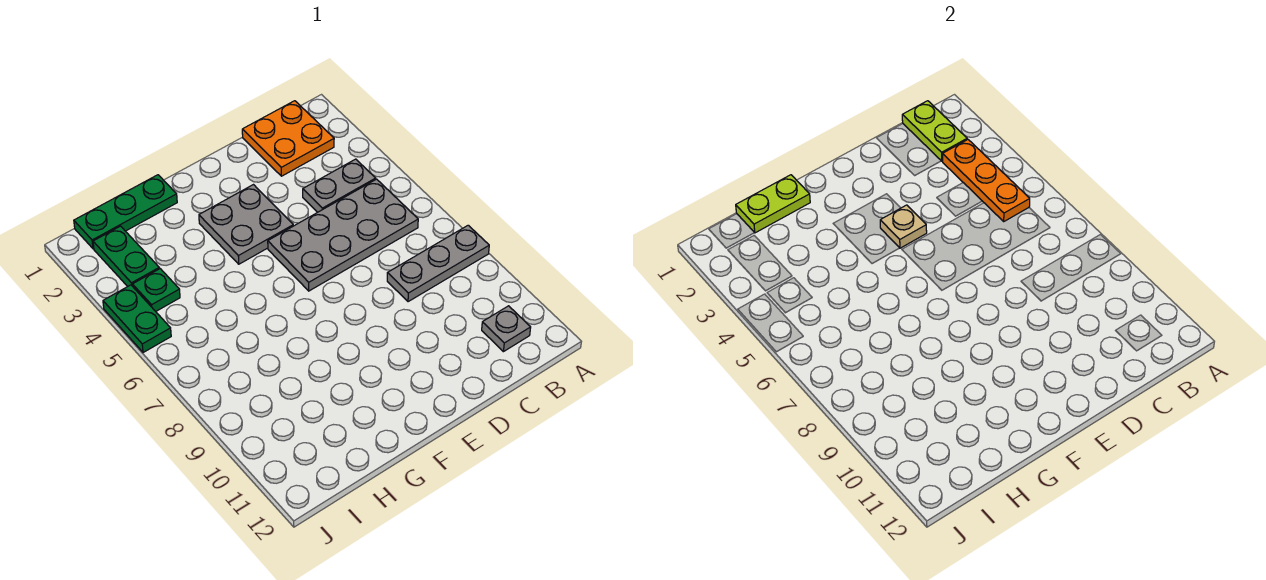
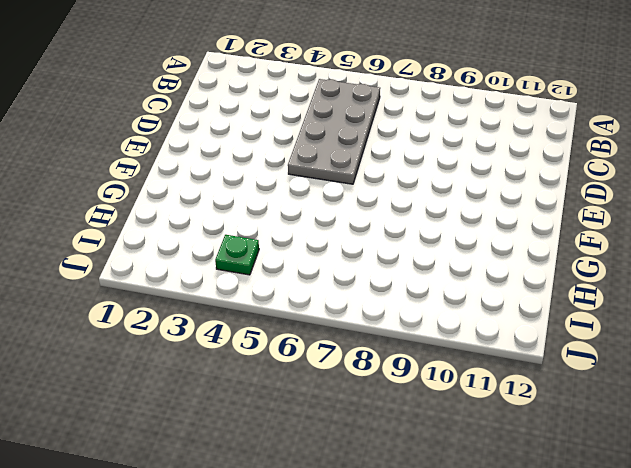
none -> grey plate A8:C8 level 1
none -> orange plate B1:C2 level 1
none -> grey plate B4:C4 level 1

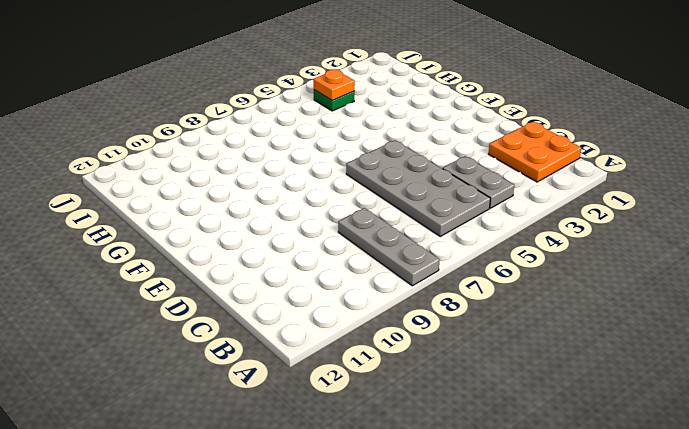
orange plate I4 level 2 -> none
none -> grey plate B11 level 1
none -> grey plate E3:F4 level 1
none -> green plate G1:I1 level 1

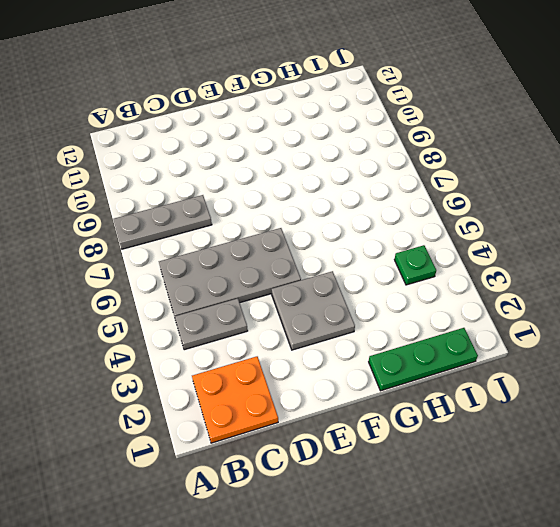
none -> grey plate B11 level 1
none -> green plate I2:I3 level 1
none -> green plate J4:J5 level 1

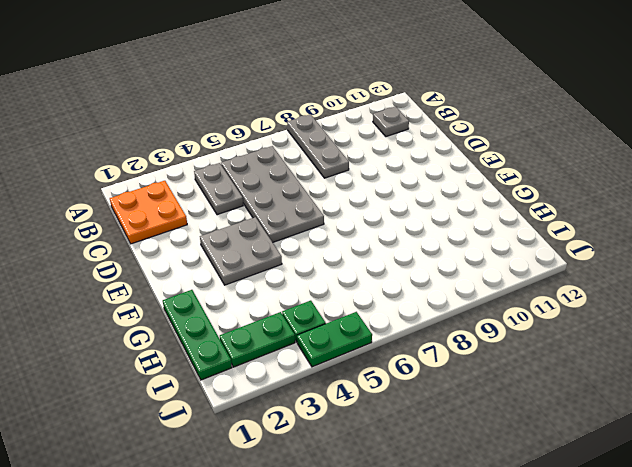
none -> lime plate B1:B2 level 2
none -> orange plate B3:B5 level 2
none -> tan plate E4 level 2

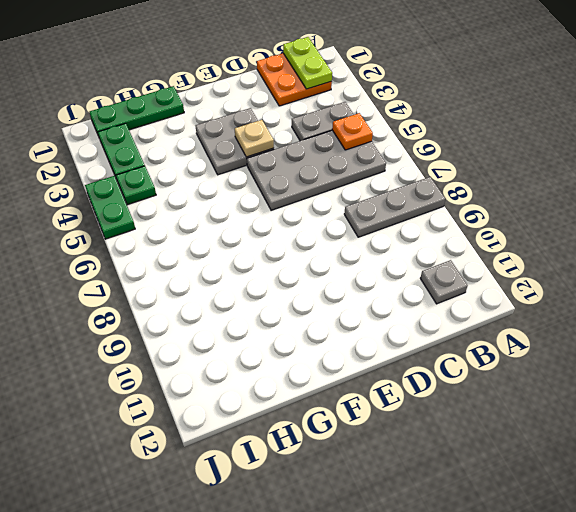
orange plate B5 level 2 -> orange plate B3:B5 level 2
none -> lime plate G1:H1 level 2

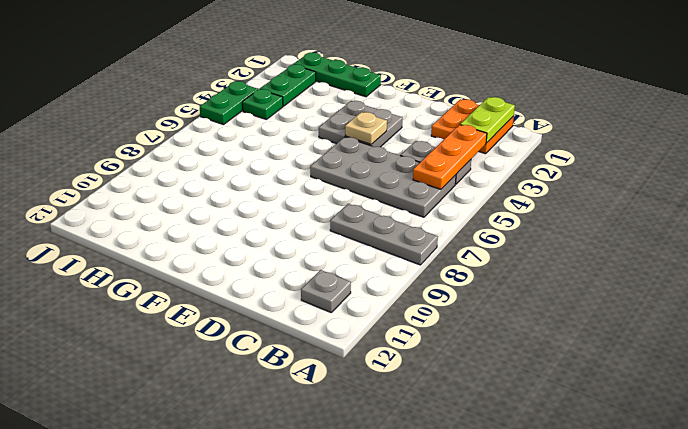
none -> lime plate G1:H1 level 2

